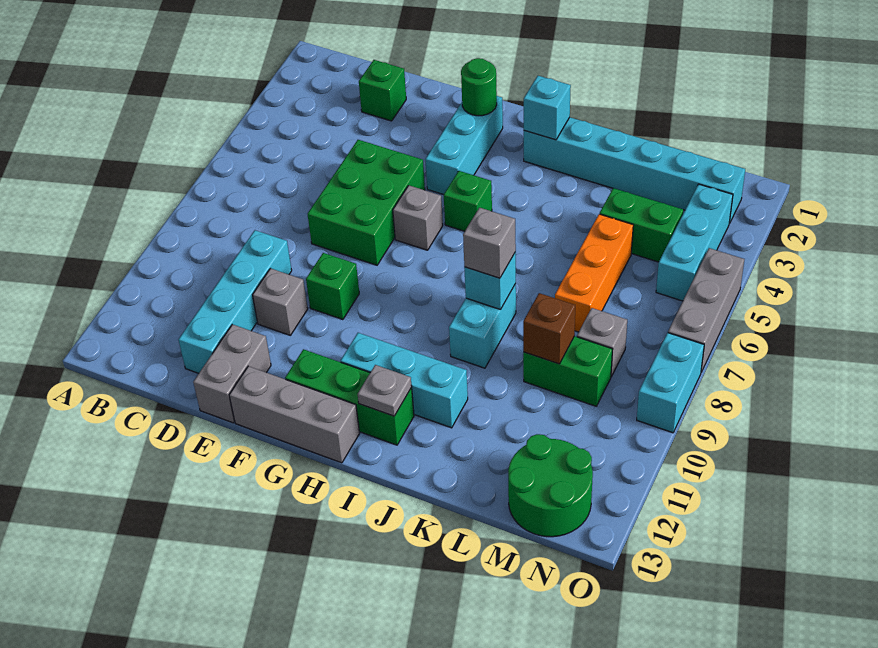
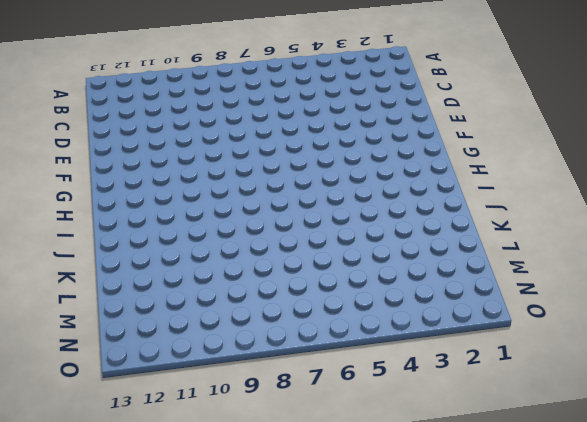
none -> green brick D2 level 1
none -> cyan brick D9:D12 level 1
none -> green brick E5:F7 level 1

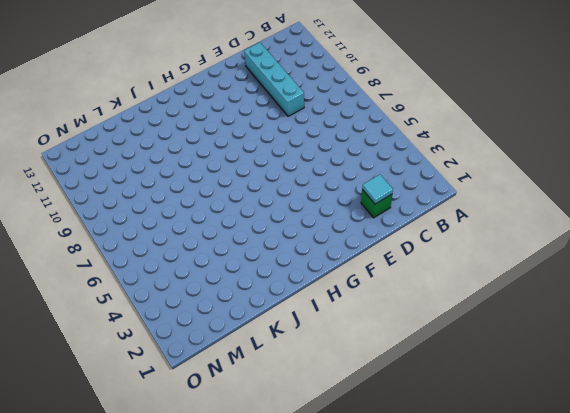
cyan tile D2 level 2 -> none
none -> green brick E5:F7 level 1
none -> grey brick E10 level 1
none -> grey brick E12:E13 level 1

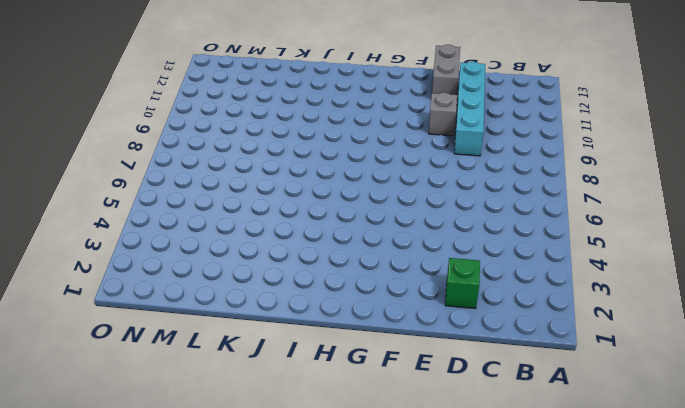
none -> green brick E5:F7 level 1
none -> green brick F9 level 1
none -> grey brick F13:H13 level 1

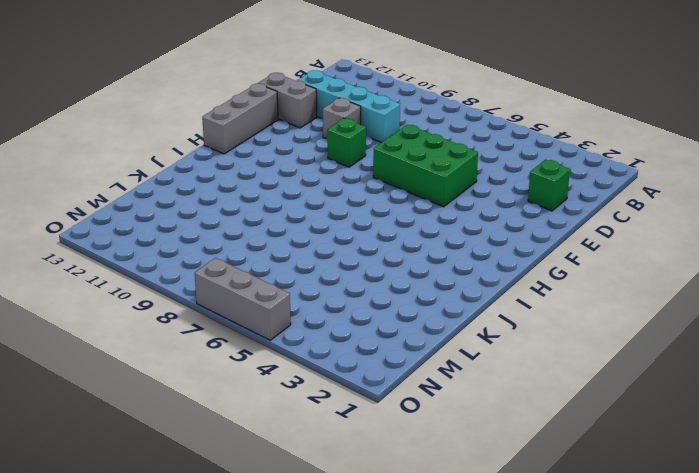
none -> cyan brick G2:G4 level 1
none -> grey brick G6 level 1
none -> green brick G12:I12 level 1

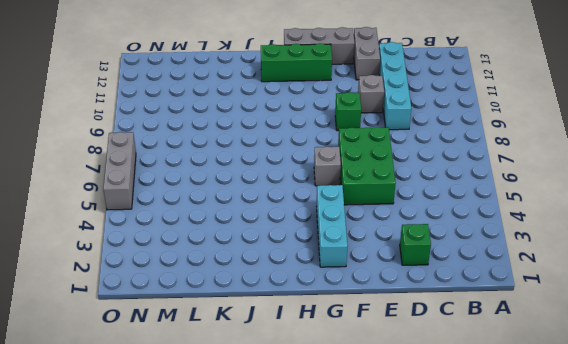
none -> green brick H5 level 1
none -> cyan brick H11:J11 level 1
none -> cyan brick I2:N2 level 1

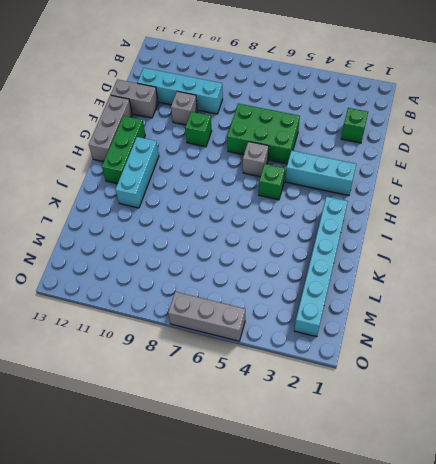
none -> cyan brick J8:J9 level 1
none -> green brick L4:M4 level 1
none -> orange brick L5:L7 level 1

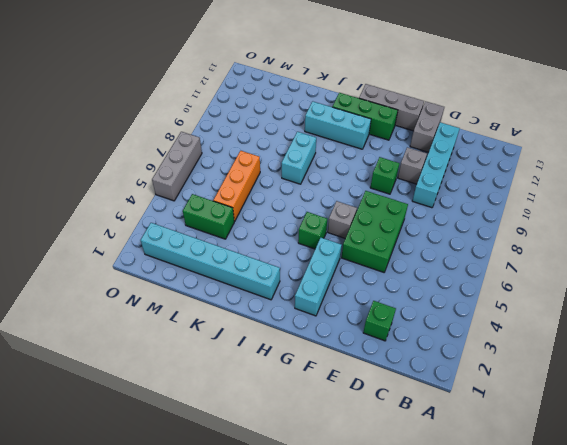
none -> green brick L9:M9 level 1
none -> grey brick M8 level 1
none -> green round brick M12:N13 level 1

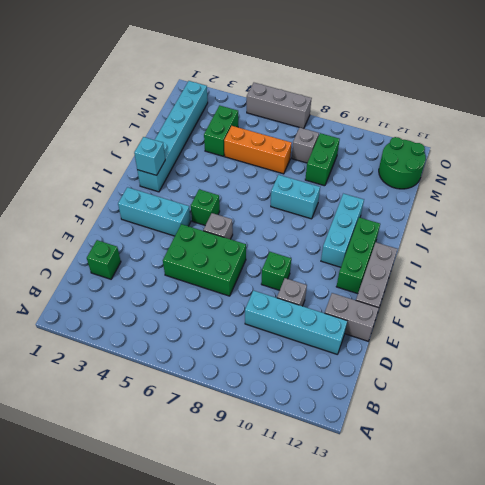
none -> cyan brick N3:N5 level 1
none -> cyan brick O8:O9 level 1
none -> green round brick G2 level 2

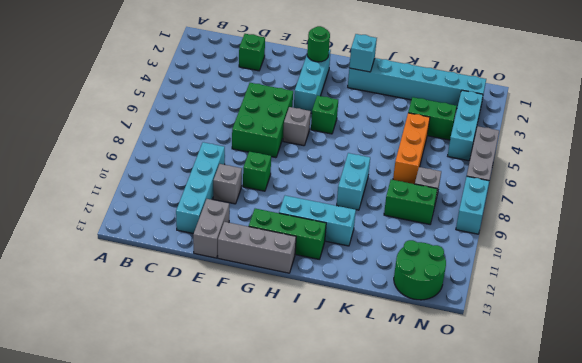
none -> grey plate I12 level 2
none -> cyan brick J8 level 2
none -> brown brick L9 level 2

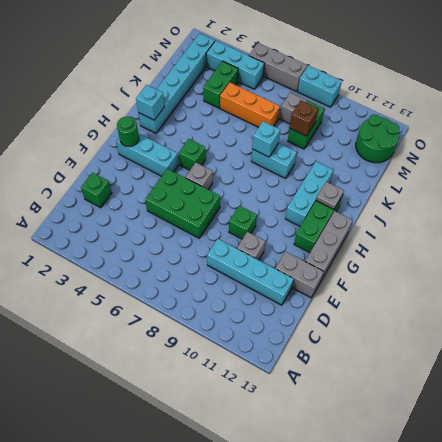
none -> grey brick J8 level 3

